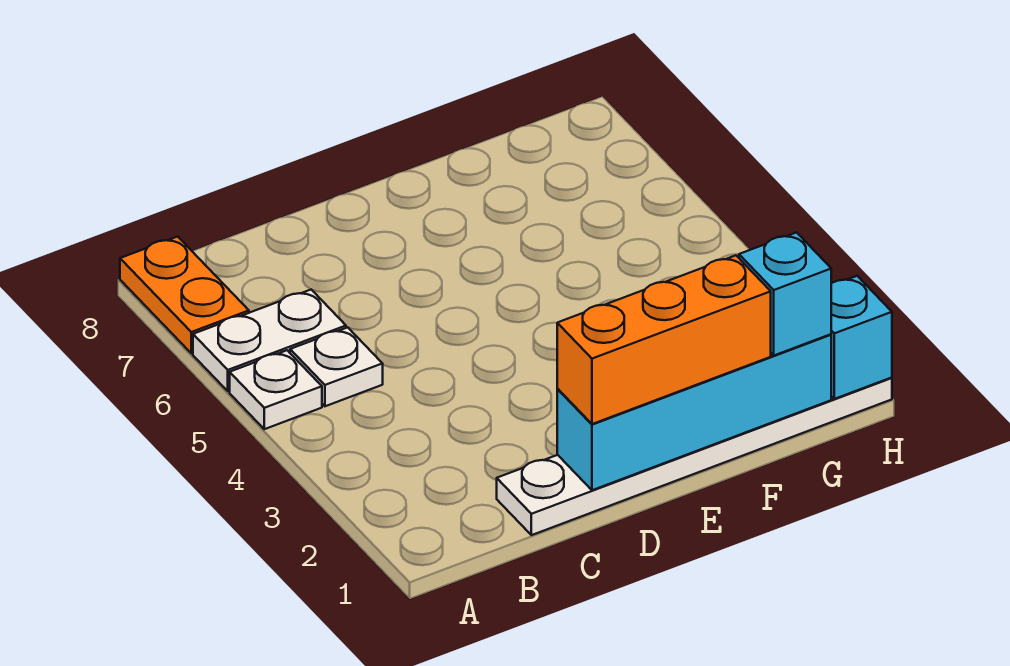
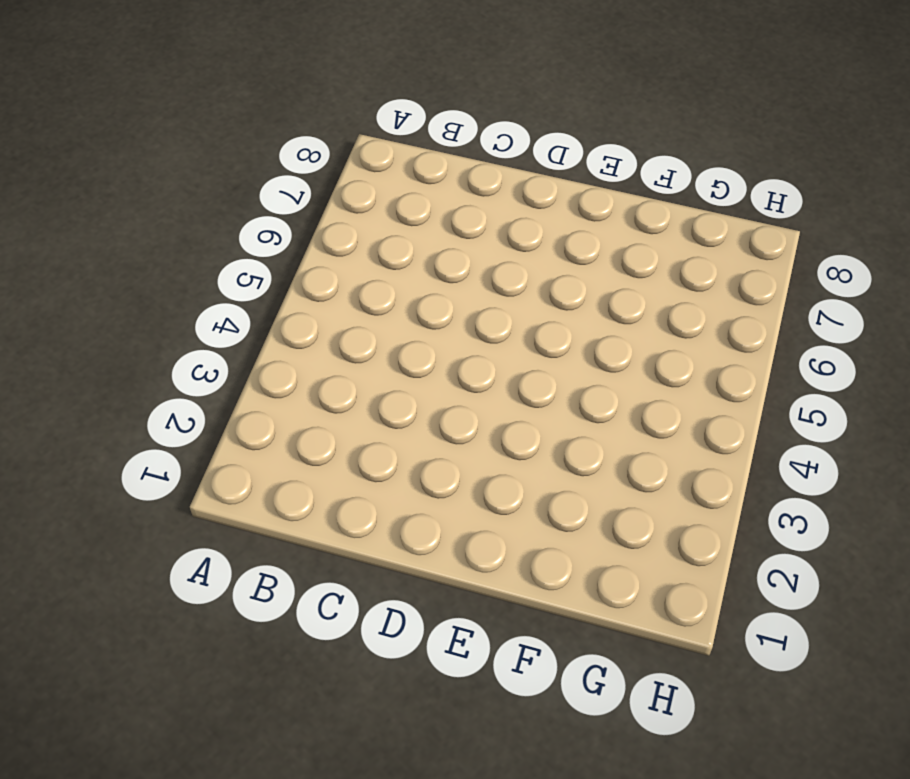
none -> white plate A5 level 1
none -> white plate A6:B6 level 1

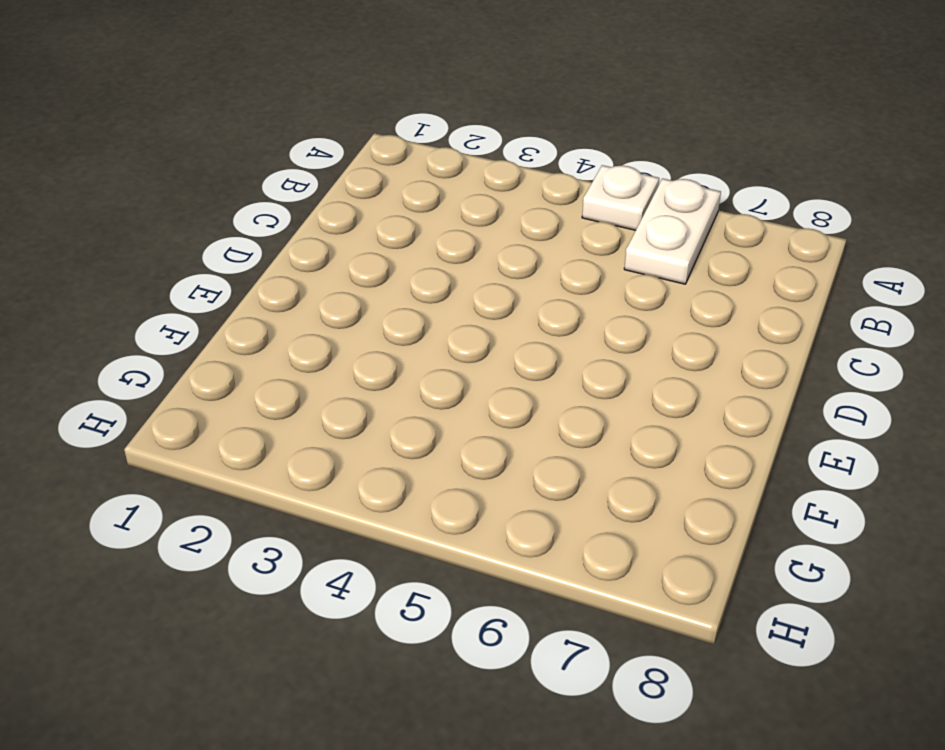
none -> orange plate A7:A8 level 1
none -> white plate B5 level 1

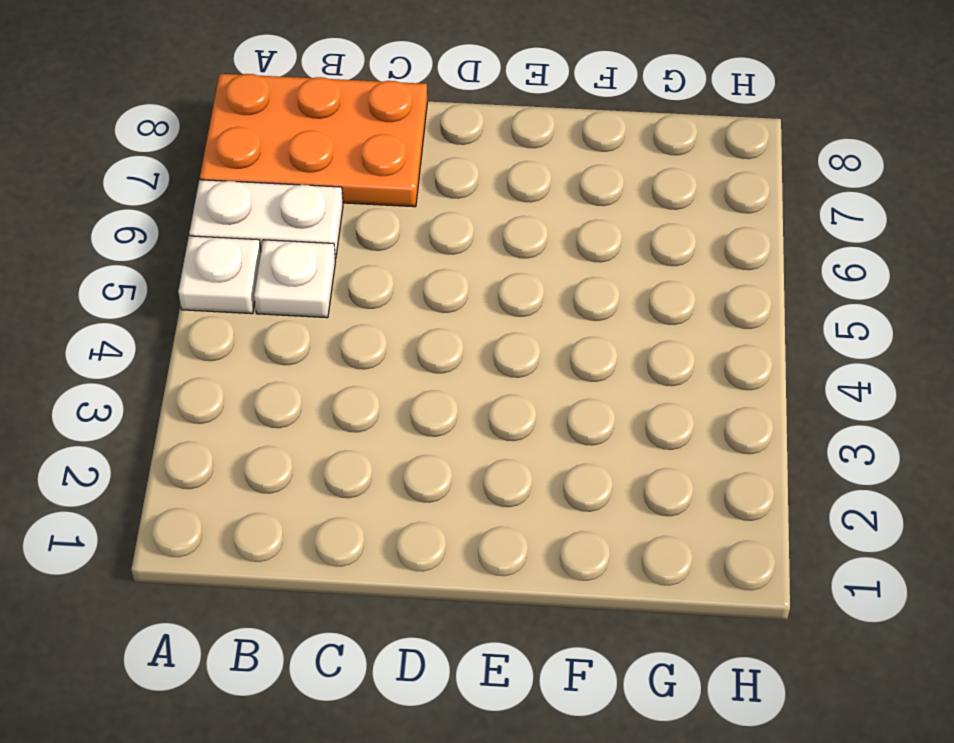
orange plate A7:C8 level 1 -> orange plate A7:A8 level 1
none -> white plate C1:H1 level 1
none -> cyan brick D1:G1 level 2

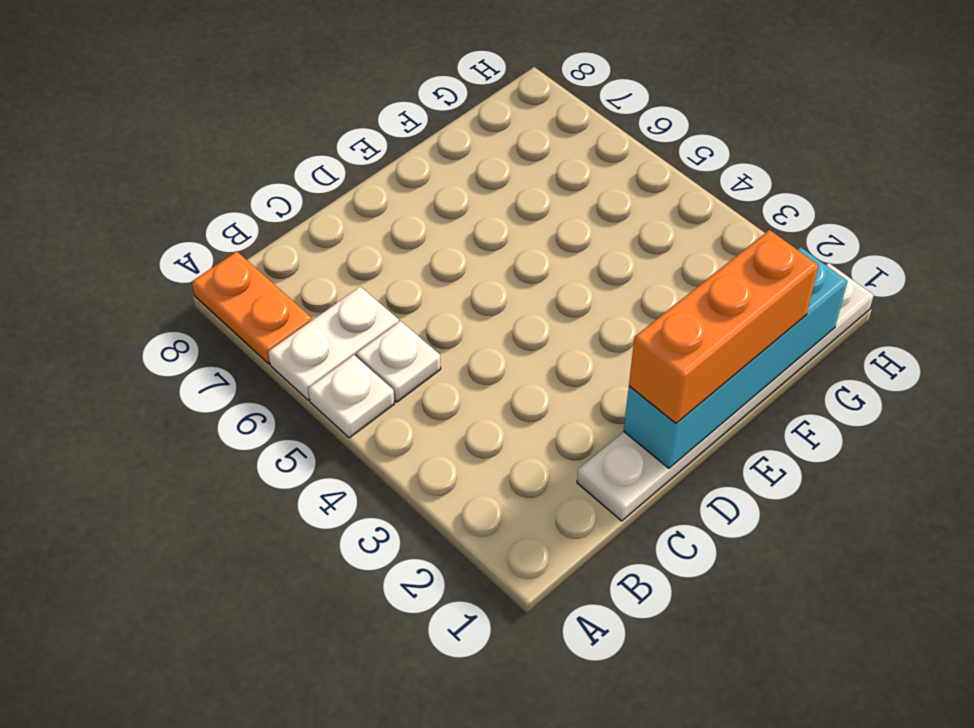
none -> cyan brick H1 level 2
none -> cyan brick G1 level 3

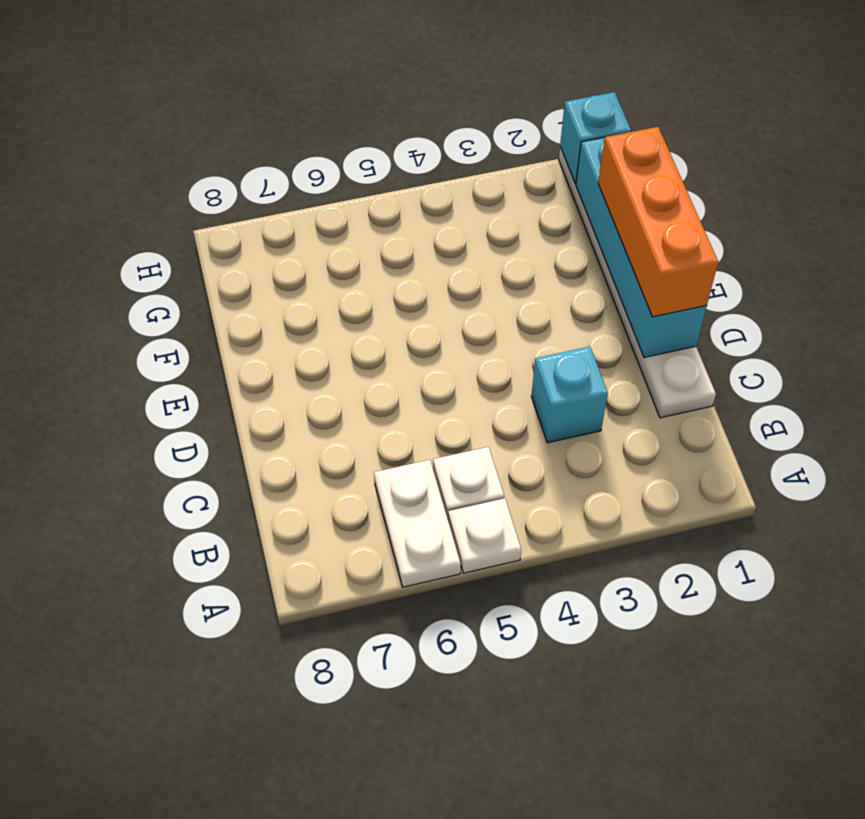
cyan brick C3 level 1 -> cyan brick G1 level 3
none -> orange plate A7:A8 level 1

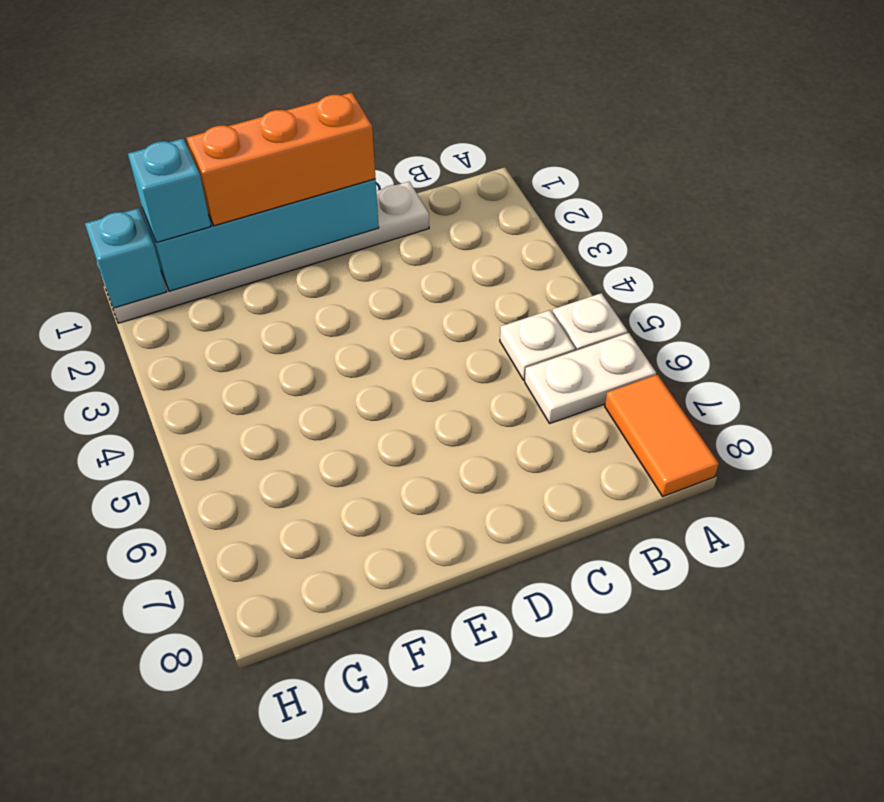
orange tile A7:A8 level 1 -> orange plate A7:A8 level 1

